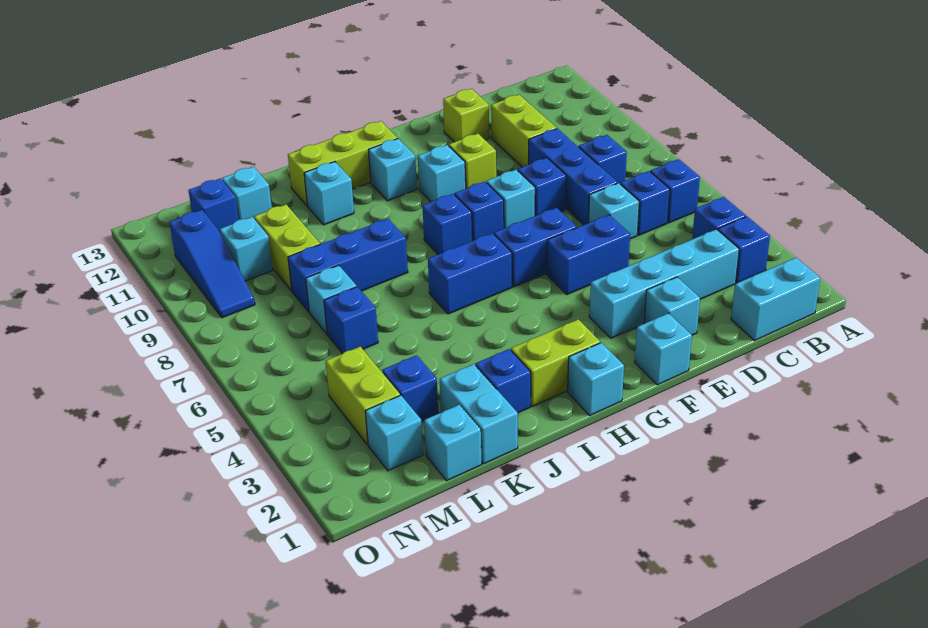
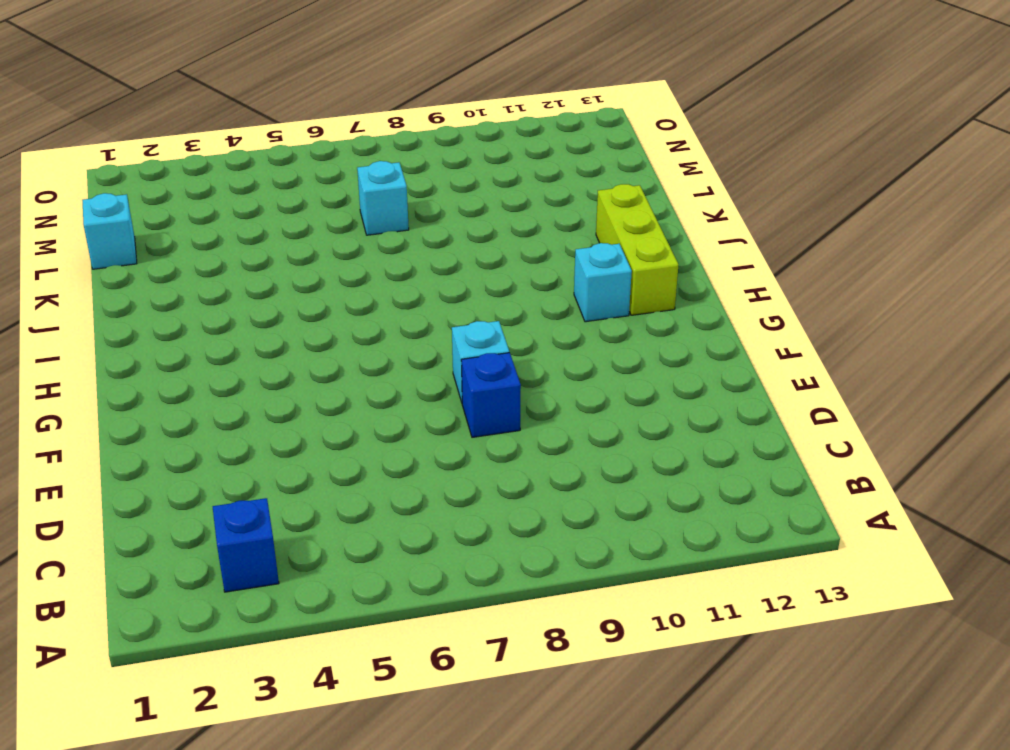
none -> cyan brick B1:C1 level 1
none -> blue brick B4 level 1
none -> blue brick B6 level 1
none -> cyan brick C3:F3 level 1

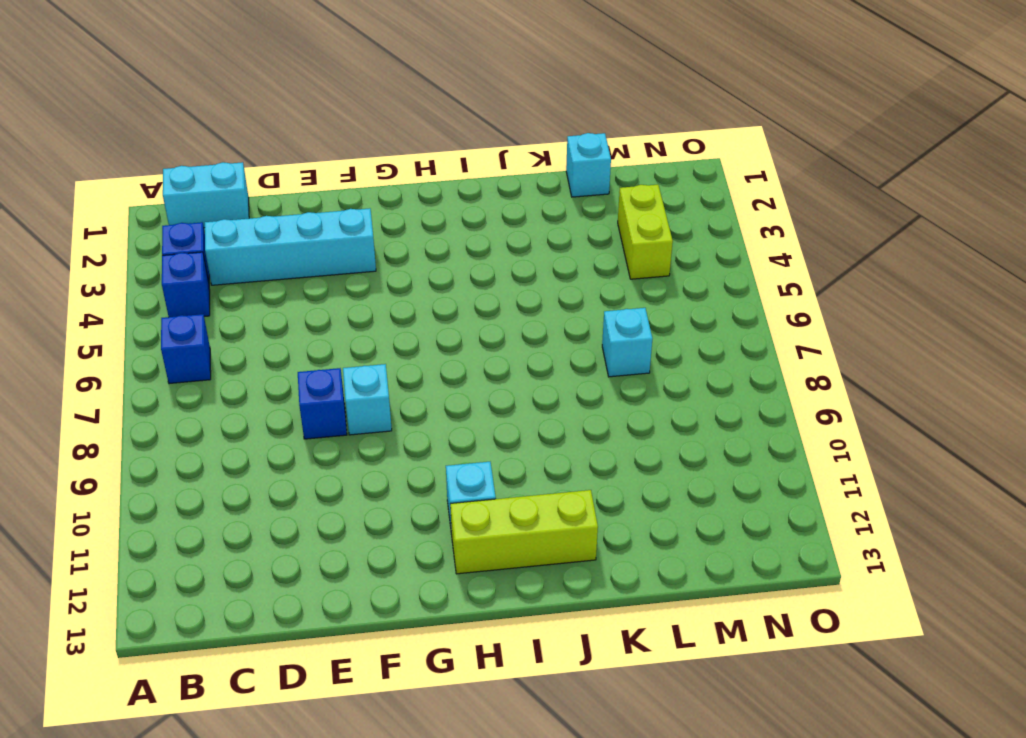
none -> blue brick C6 level 1
none -> blue brick C8 level 1
none -> cyan brick D6 level 1
none -> blue brick D7:D9 level 1

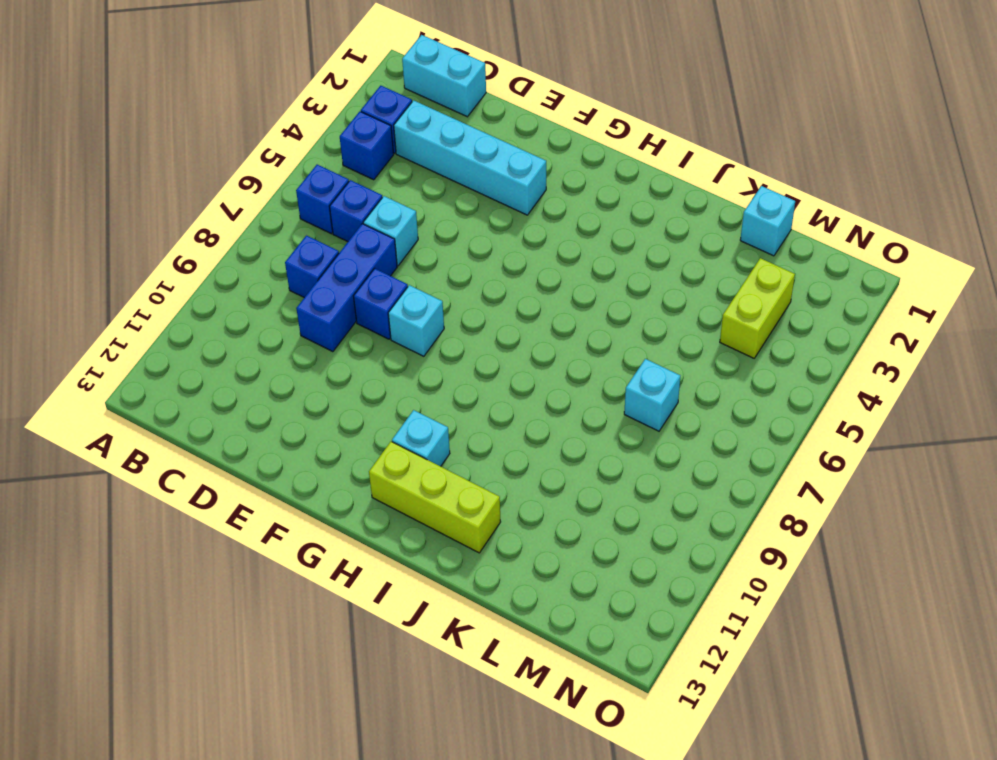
none -> lime brick D10:D11 level 1
none -> cyan brick E2 level 1
none -> blue brick E5:F5 level 1
none -> lime brick E12 level 1

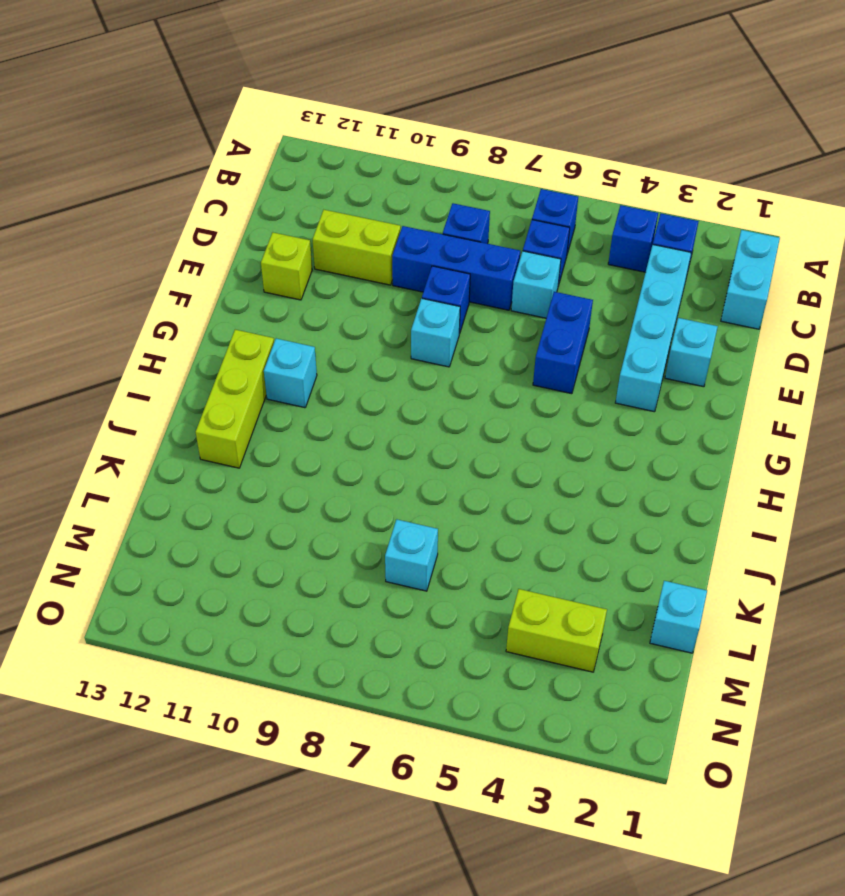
none -> cyan brick F1 level 1
none -> blue brick F6:G6 level 1
none -> lime brick F10 level 1
none -> blue brick G8 level 1

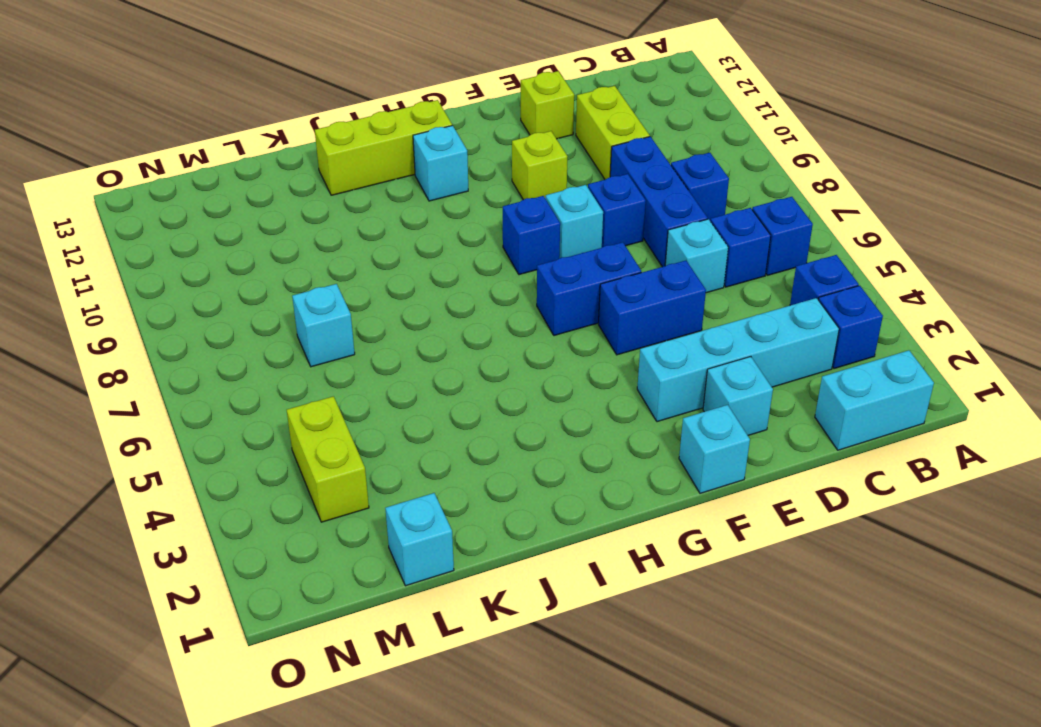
none -> cyan brick G10 level 1
none -> cyan brick H1 level 1
none -> lime brick H2:I2 level 1
none -> blue brick H6:I6 level 1

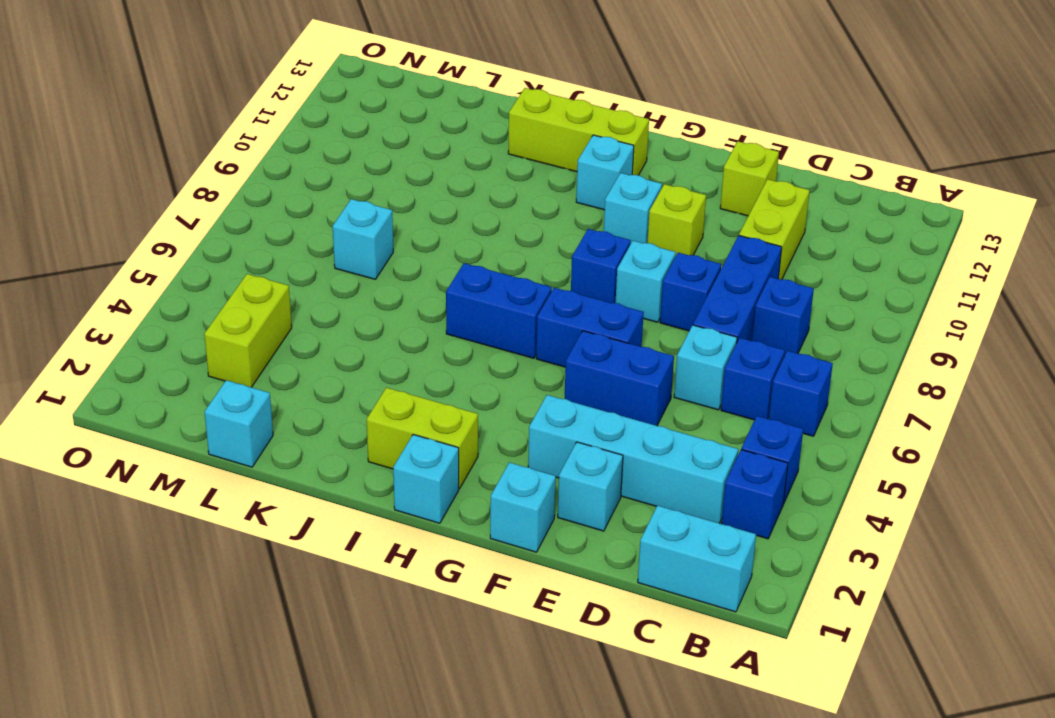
none -> blue brick H8 level 1
none -> blue brick J2 level 1
none -> blue brick J8:L8 level 1
none -> cyan brick J11 level 1

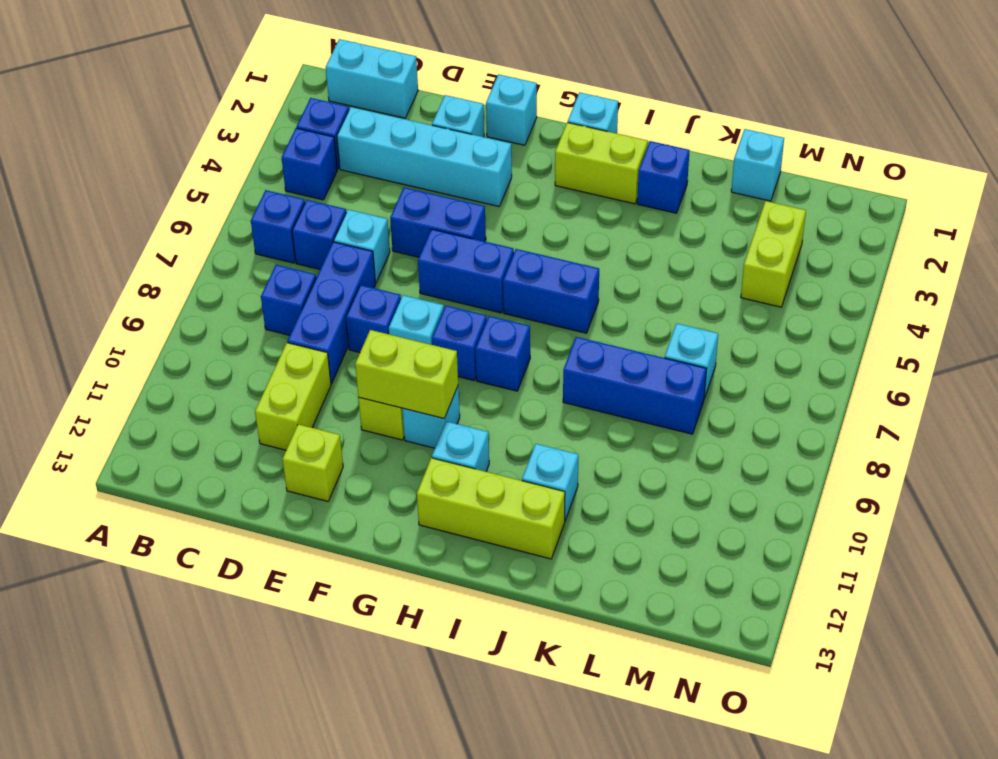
lime brick F10:G10 level 2 -> lime brick L9:L10 level 1
none -> cyan brick K1:K2 level 1
none -> blue brick L3 level 1
none -> blue brick L6 level 1
none -> cyan brick L12 level 1

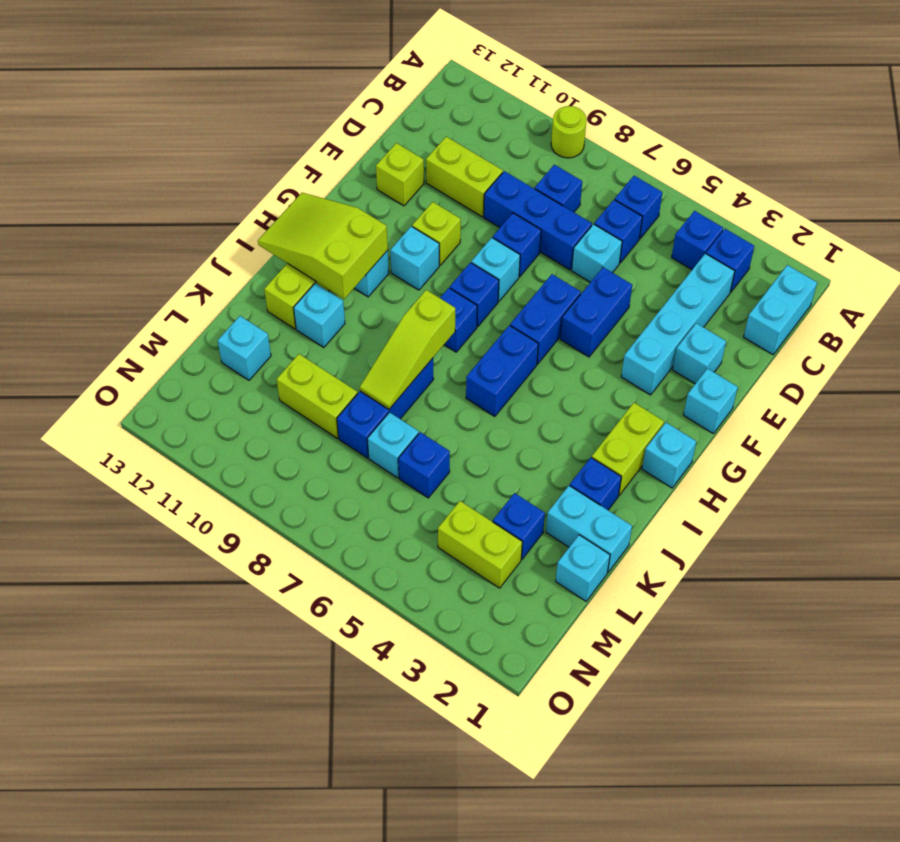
lime round brick A9 level 1 -> none
lime slope H11:I13 level 2 top 11 -> none
lime slope I8:K8 level 2 top I -> none
none -> cyan brick M2 level 1
none -> cyan brick M10 level 1
none -> blue brick M12 level 1
none -> blue slope N9:N11 level 1 top 11

